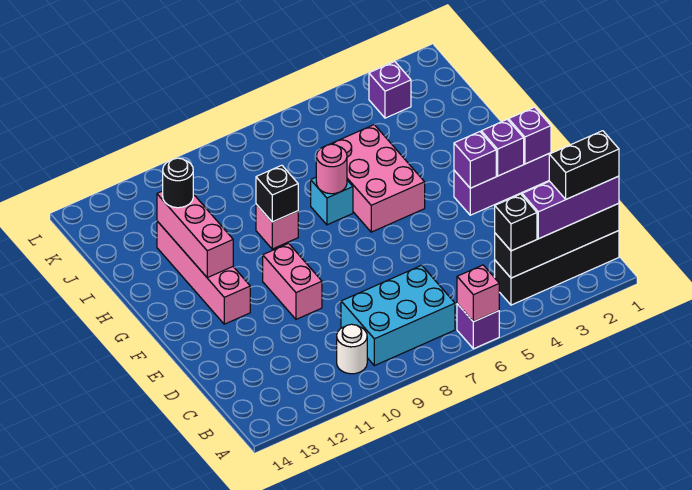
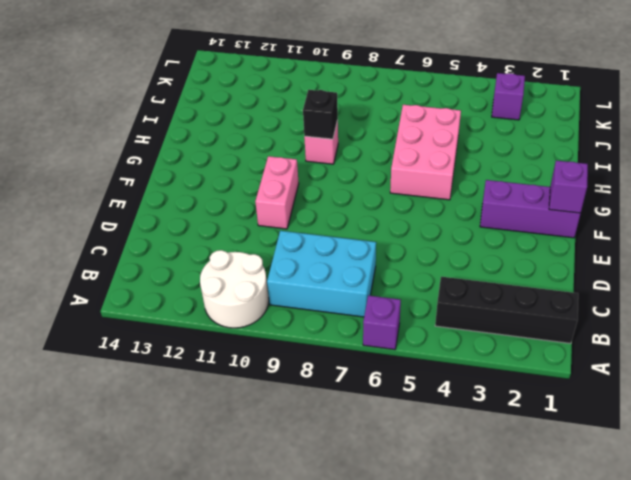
white round brick A10:B11 level 1 -> white round brick B10 level 1
none -> pink brick F12:I12 level 1
none -> cyan brick H7 level 1
none -> pink brick A6 level 2

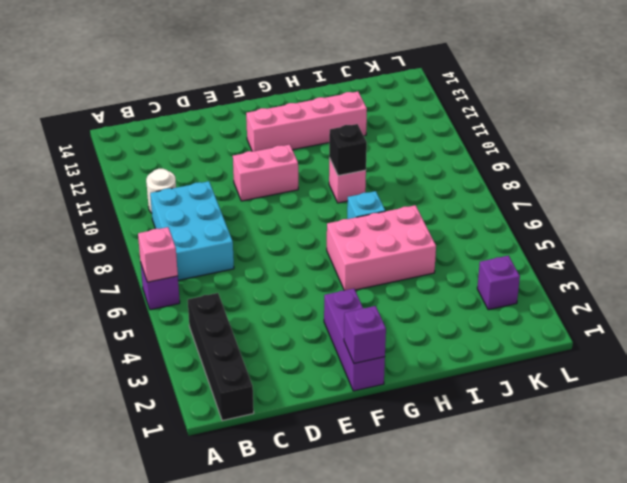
none -> black brick B1:B4 level 2
none -> purple brick F2 level 2
none -> purple brick F3 level 2

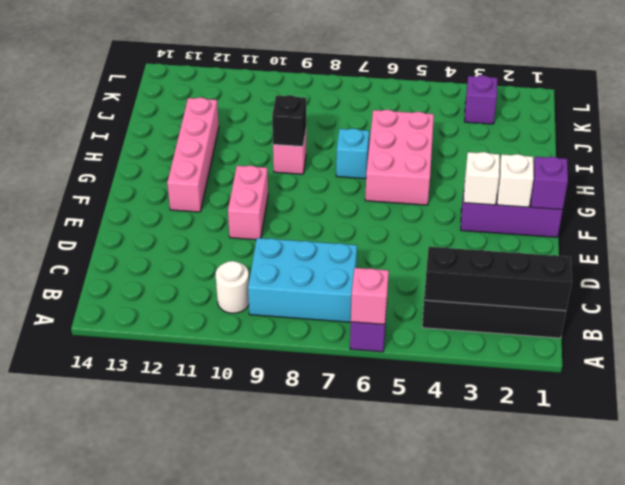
white brick F2 level 2 -> purple brick F2 level 2
white brick F3 level 2 -> purple brick F3 level 2
none -> pink brick G12:I12 level 2
none -> pink round brick H7 level 2
none -> purple brick B1:B3 level 3

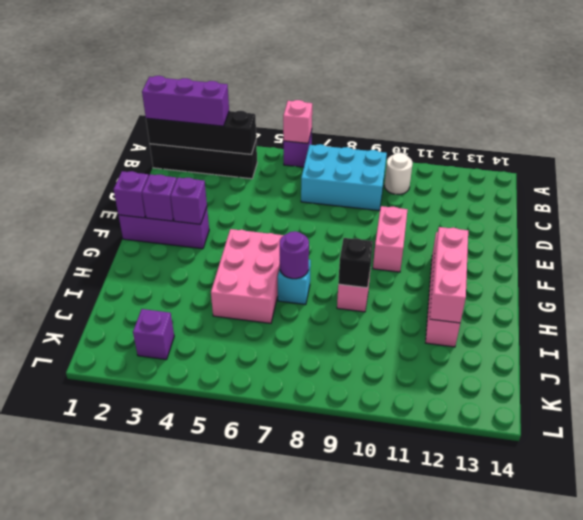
purple round brick H7 level 2 -> pink round brick H7 level 2
none -> black brick B4 level 3
none -> black round brick I12 level 3
none -> black brick B1:B2 level 4

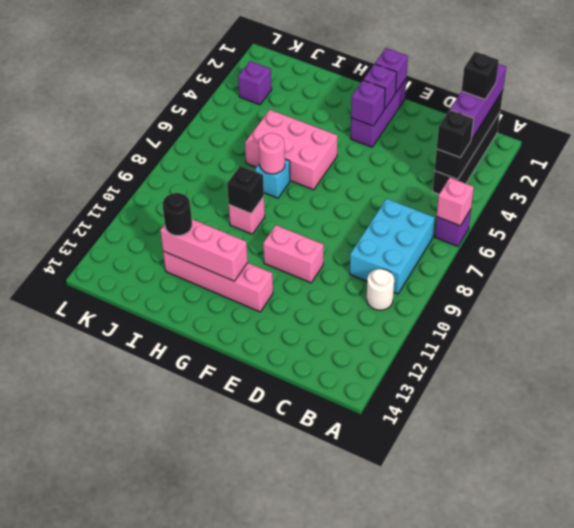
black brick B2 level 4 -> black brick B1:B2 level 4

